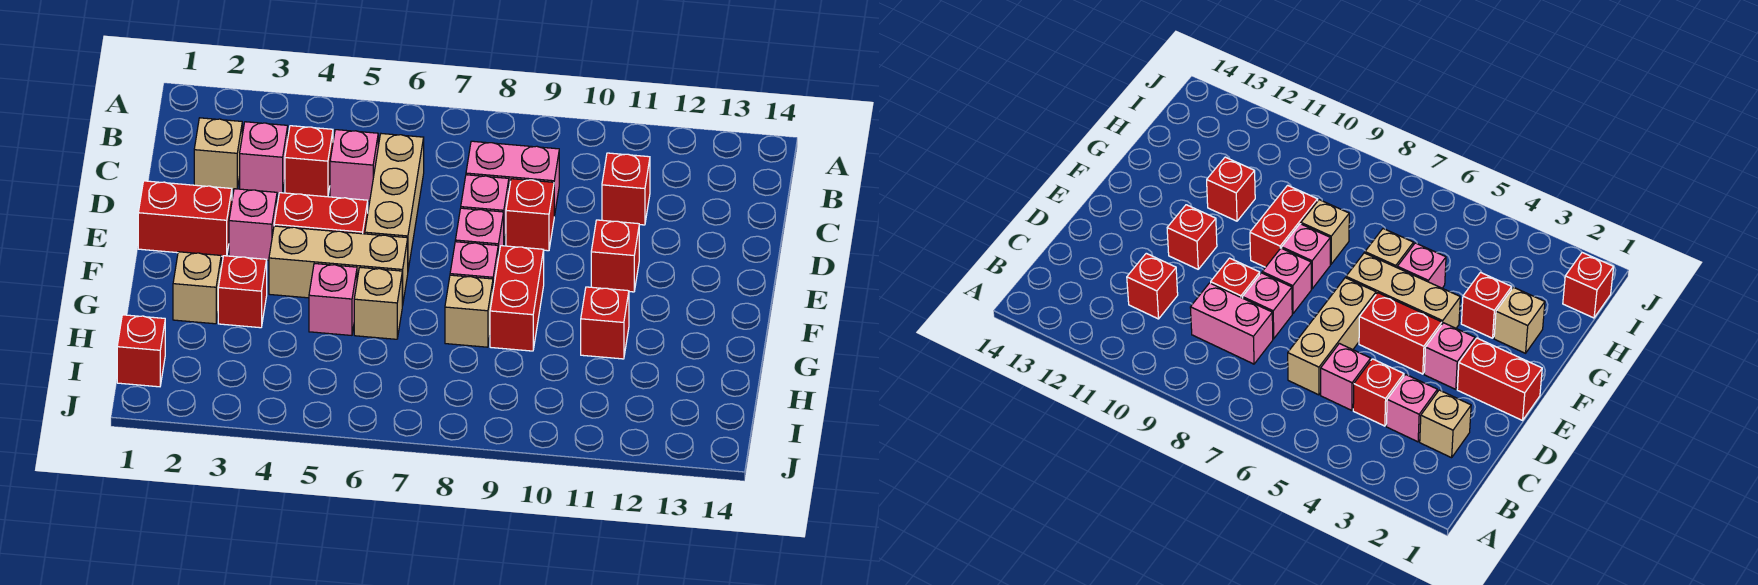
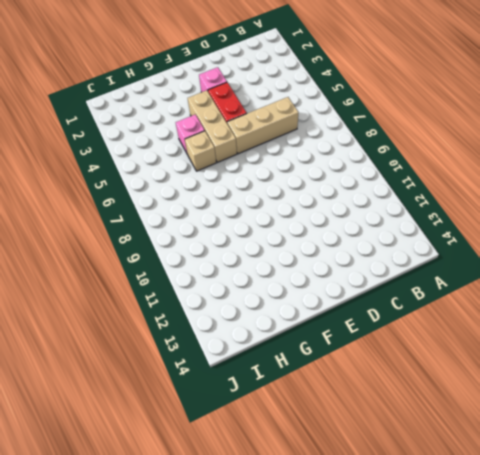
none -> tan brick C2 level 1
none -> pink brick C3 level 1
none -> red brick C4 level 1

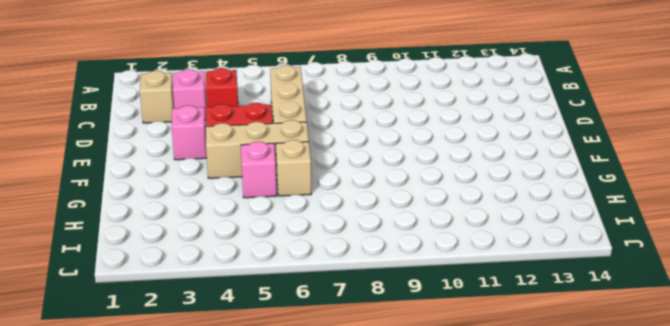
none -> pink brick C5 level 1
none -> pink brick C8:C9 level 1
none -> red brick C11 level 1

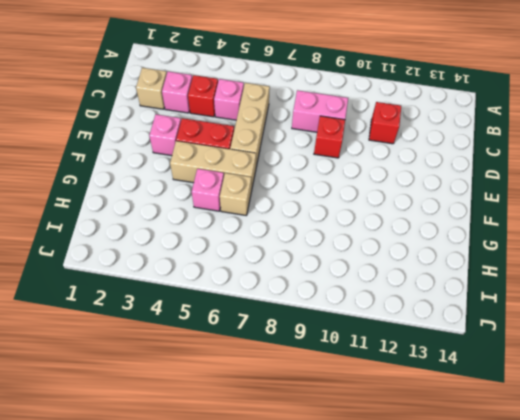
none -> pink brick D8 level 1
none -> red brick E1:E2 level 1
none -> pink brick E8 level 1

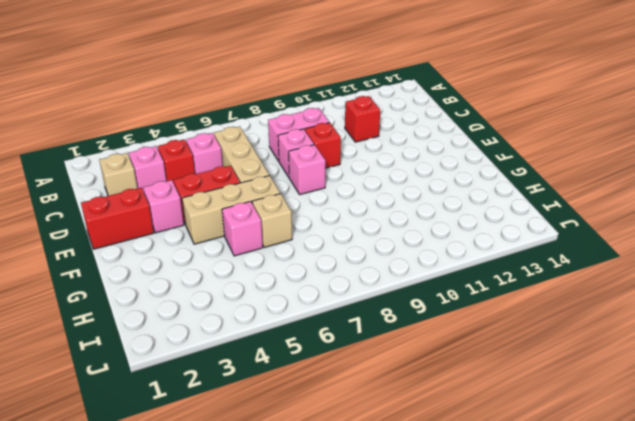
none -> red brick E11 level 1
none -> pink brick F8 level 1
none -> red brick F9:G9 level 1

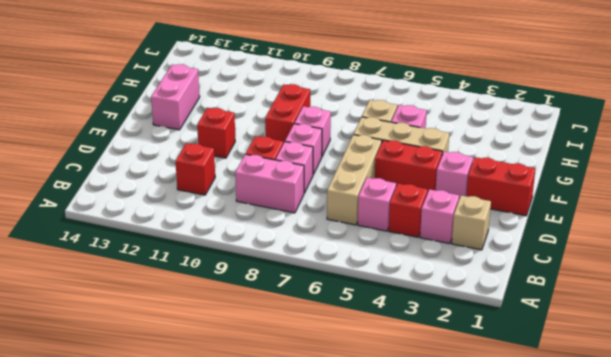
pink brick F13:G13 level 1 -> none
none -> tan brick G2 level 1
none -> red brick G3 level 1
none -> tan brick G8 level 1

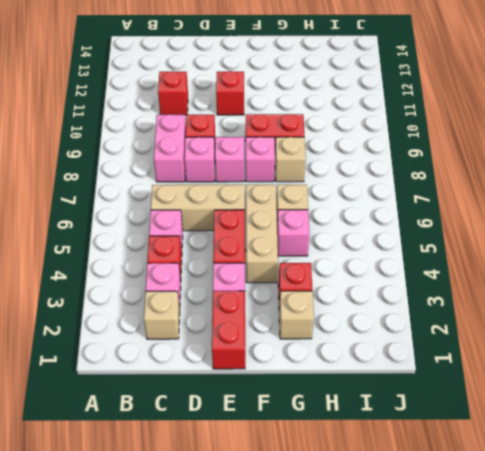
none -> red brick G11 level 1
none -> red brick I1 level 1

